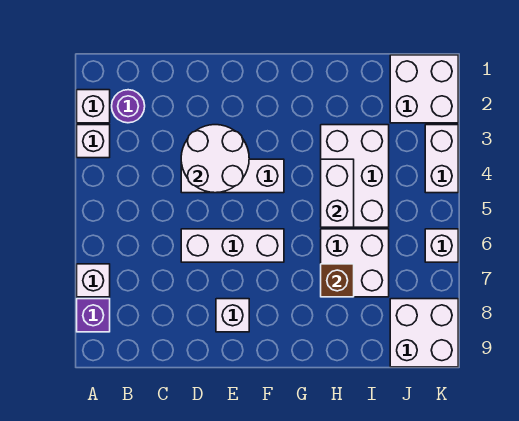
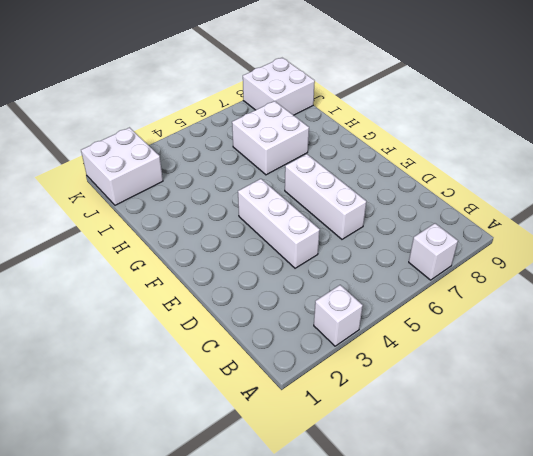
none -> white brick A2 level 1
none -> purple brick A8 level 1
none -> purple round brick B2 level 1

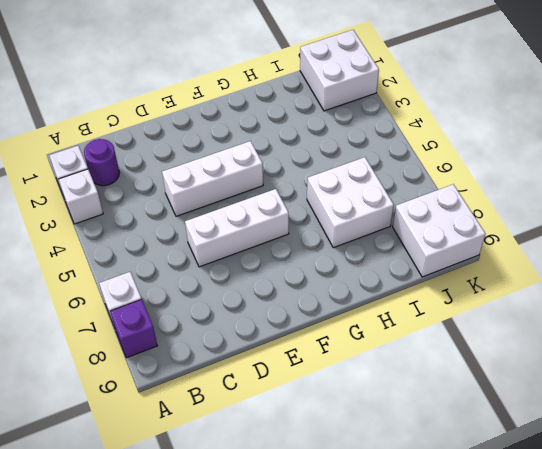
none -> white brick E8 level 1
none -> white brick H3:I5 level 1
none -> white brick K3:K4 level 1

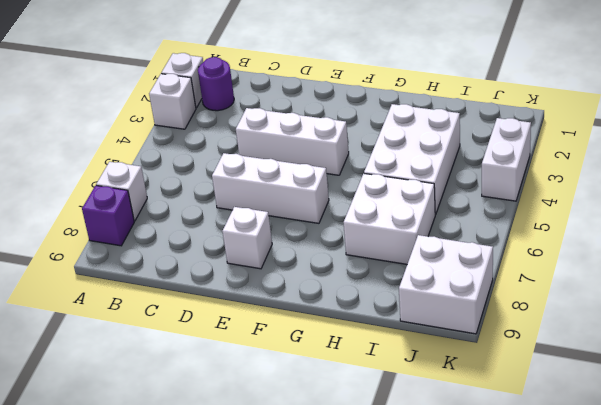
none -> white brick J1:K2 level 1
none -> white brick K6 level 1
none -> white round brick D3:E4 level 2

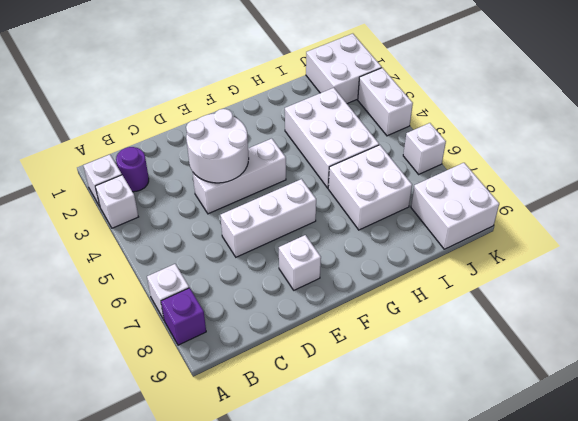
none -> white brick H4:H5 level 2
none -> brown brick H7 level 2

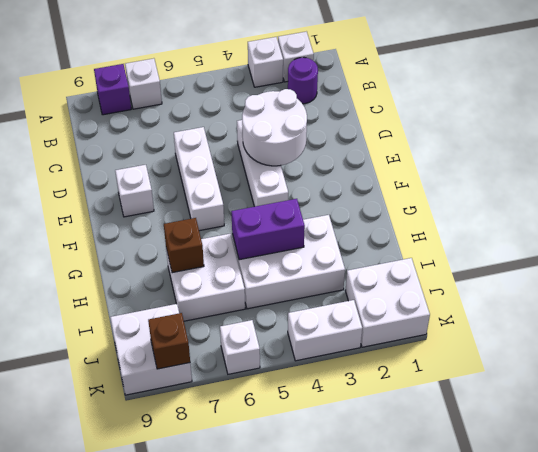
purple brick H4:H5 level 2 -> white brick H4:H5 level 2
brown brick K8 level 2 -> none

